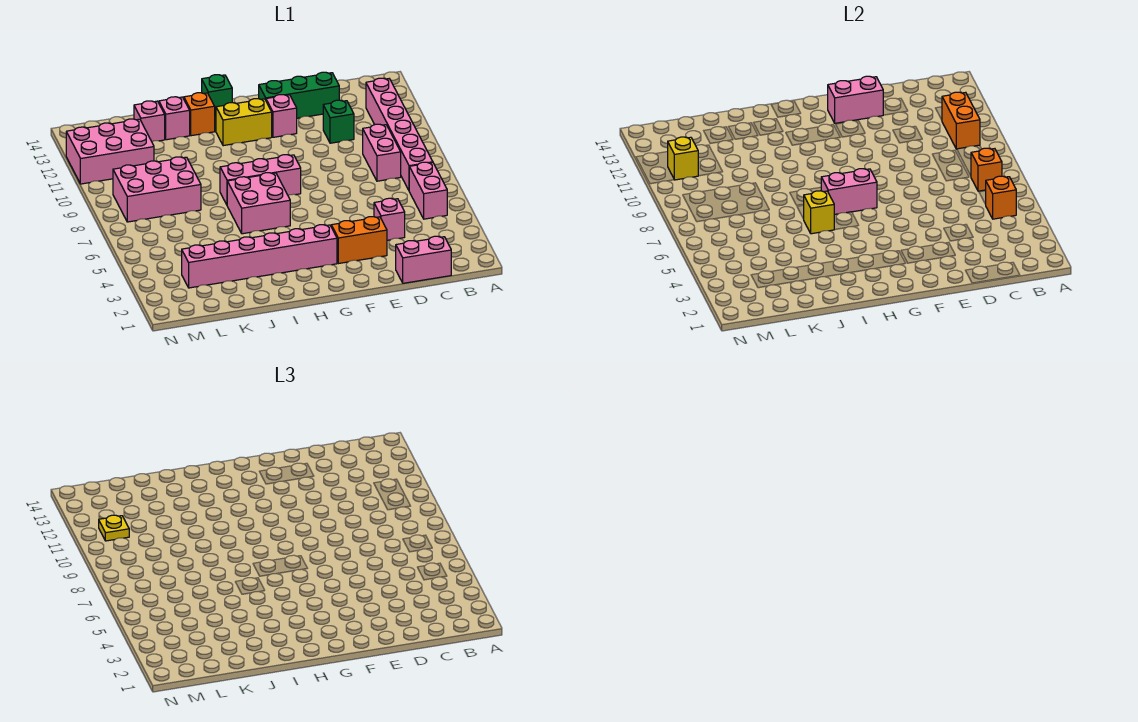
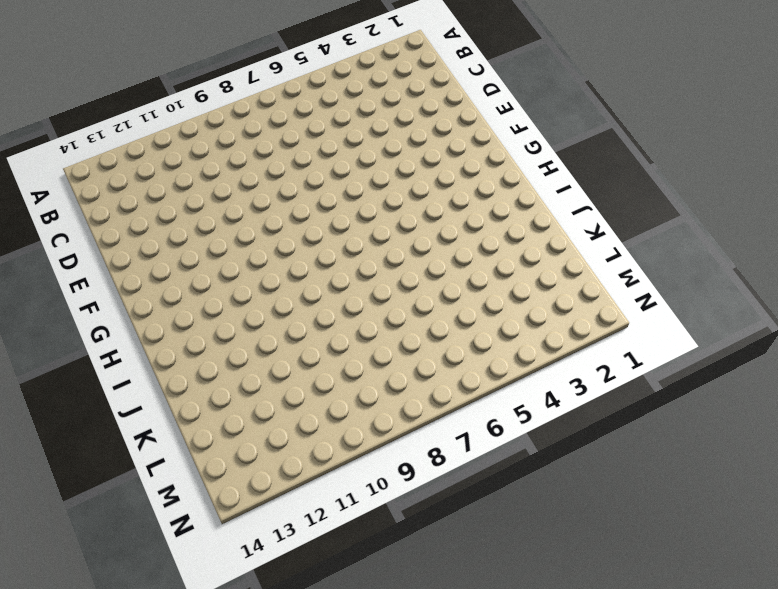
none -> pink brick B5:B6 level 1
none -> pink brick B7:B12 level 1
none -> pink brick C1:D1 level 1

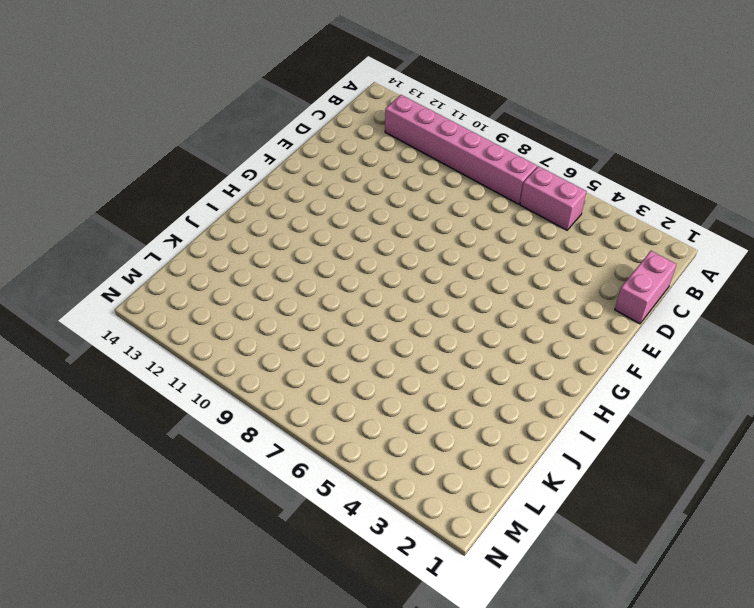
none -> pink brick C8:C9 level 1
none -> pink brick D4 level 1
none -> green brick D11 level 1

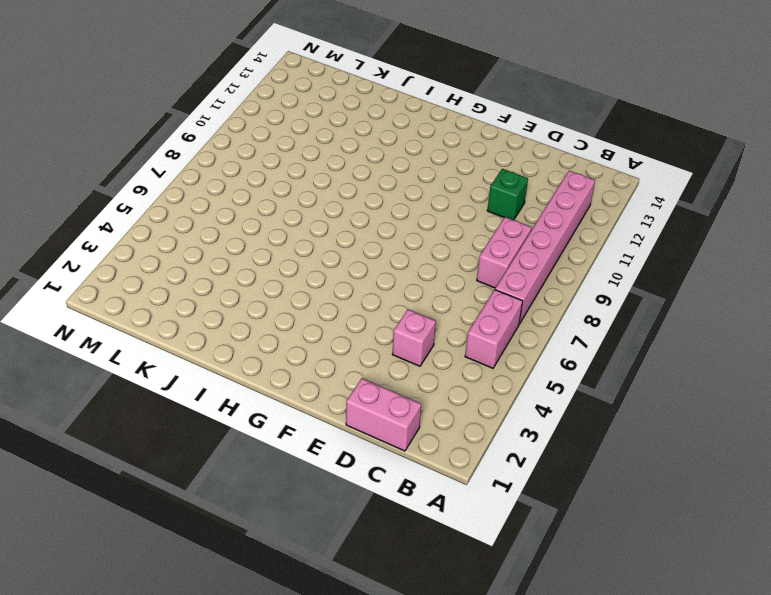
none -> green brick D13:F13 level 1
none -> orange brick E3:F3 level 1
none -> pink brick F12 level 1

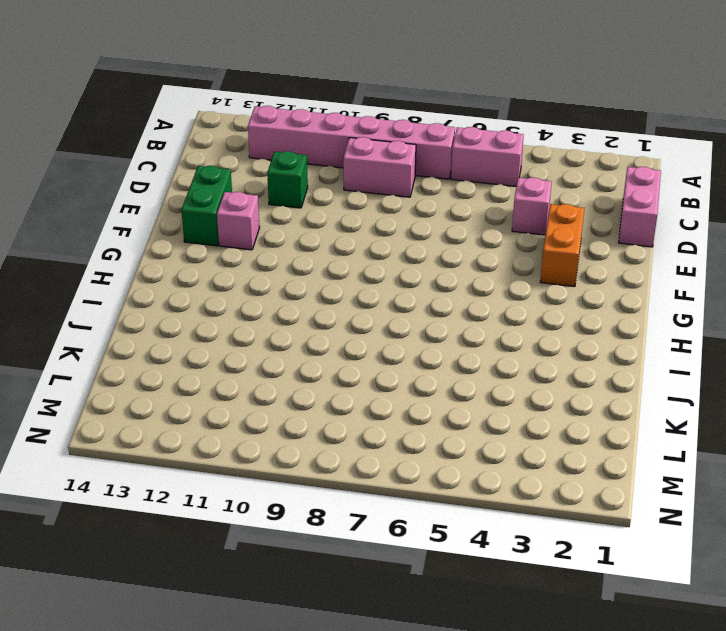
green brick E13:F13 level 1 -> green brick D13:F13 level 1
none -> pink brick G3:L3 level 1
none -> pink brick G8:I8 level 1
none -> yellow brick G12:H12 level 1

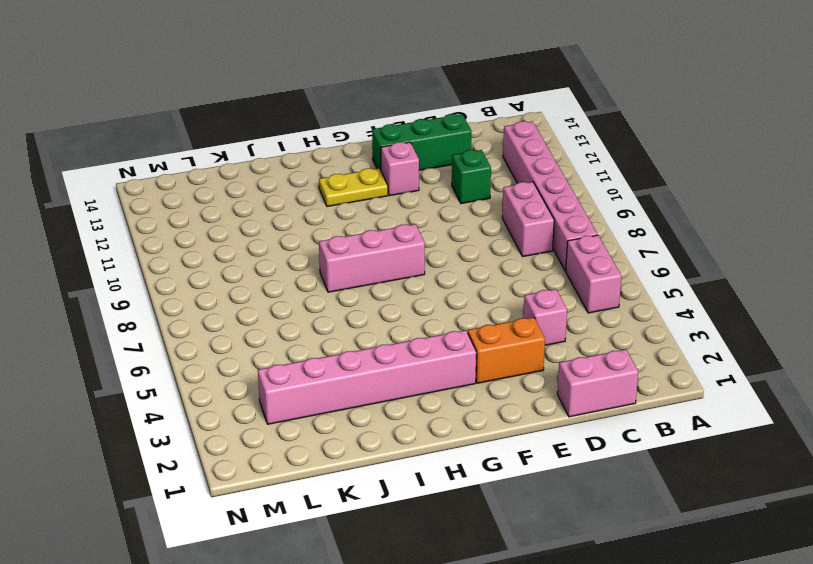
yellow plate G12:H12 level 1 -> yellow brick G12:H12 level 1
none -> pink brick H6:I7 level 1
none -> green brick H14 level 1
none -> orange brick I13 level 1

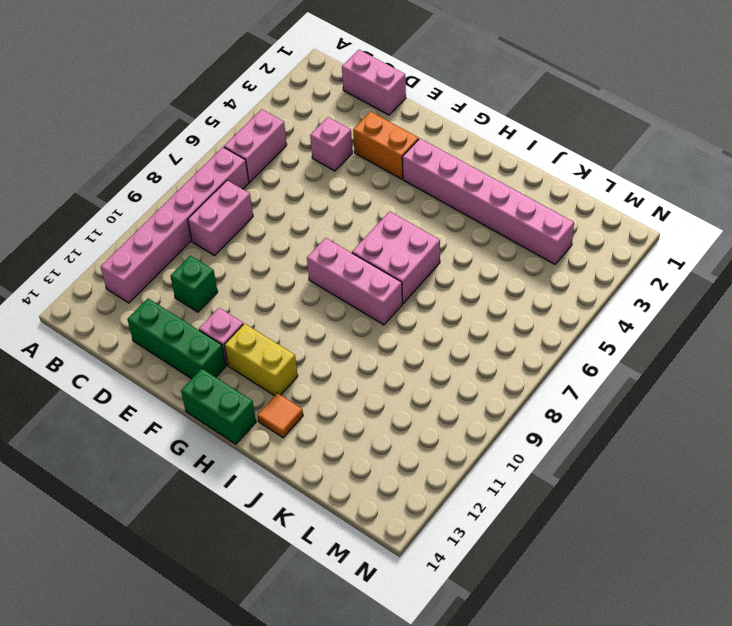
green brick G14:H14 level 1 -> green brick H14 level 1
orange tile I13 level 1 -> orange brick I13 level 1
none -> pink brick J13 level 1
none -> pink brick K8:M9 level 1
none -> pink brick K13 level 1

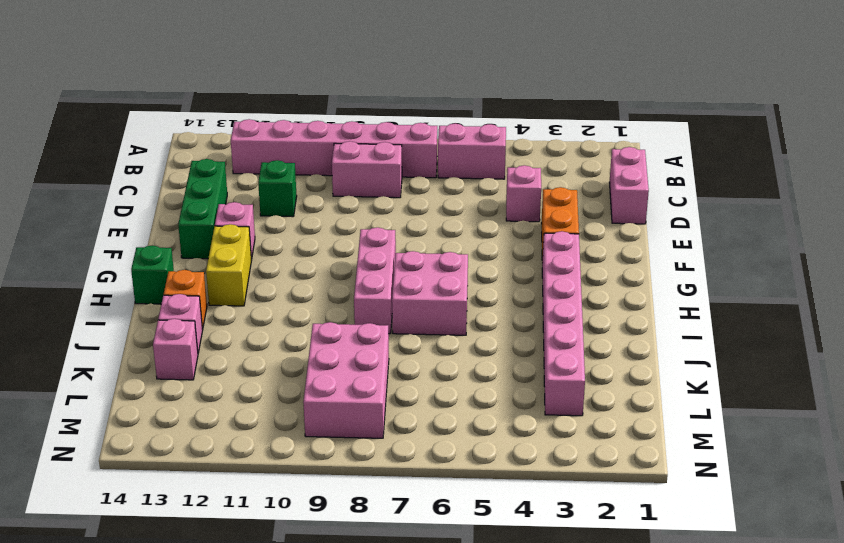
none -> pink brick L11:N12 level 1
none -> orange brick B5 level 2
none -> orange brick B7 level 2

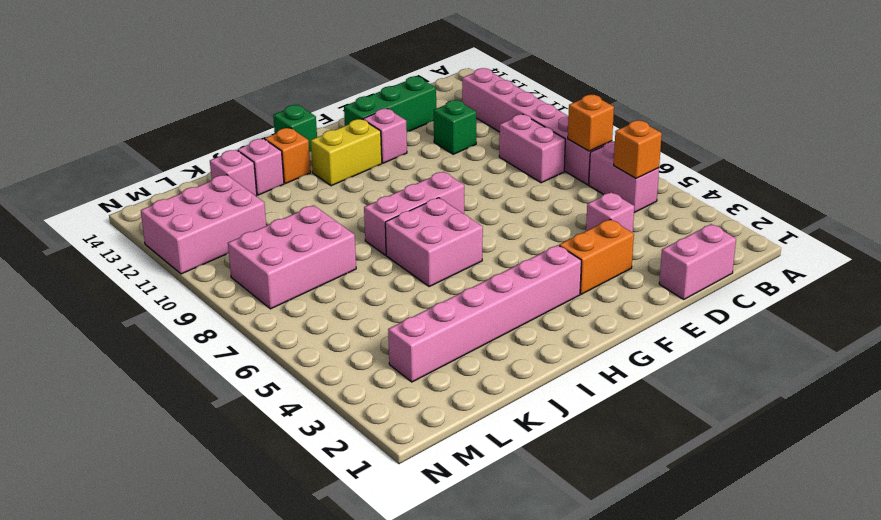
none -> orange brick B10:B11 level 2
none -> pink brick E13:F13 level 2
none -> pink brick G7:H7 level 2

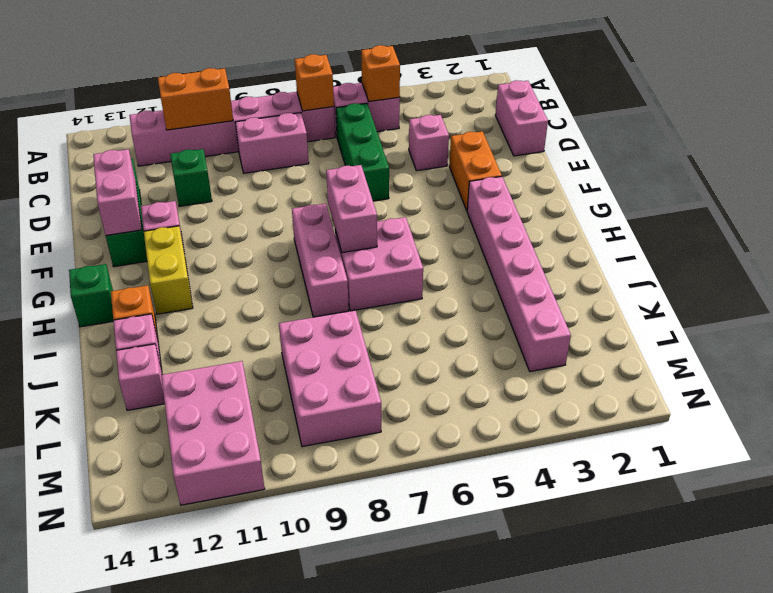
green brick C6:E6 level 1 -> none
none -> yellow brick I6 level 2
none -> yellow brick M11 level 2
none -> yellow plate M11 level 3

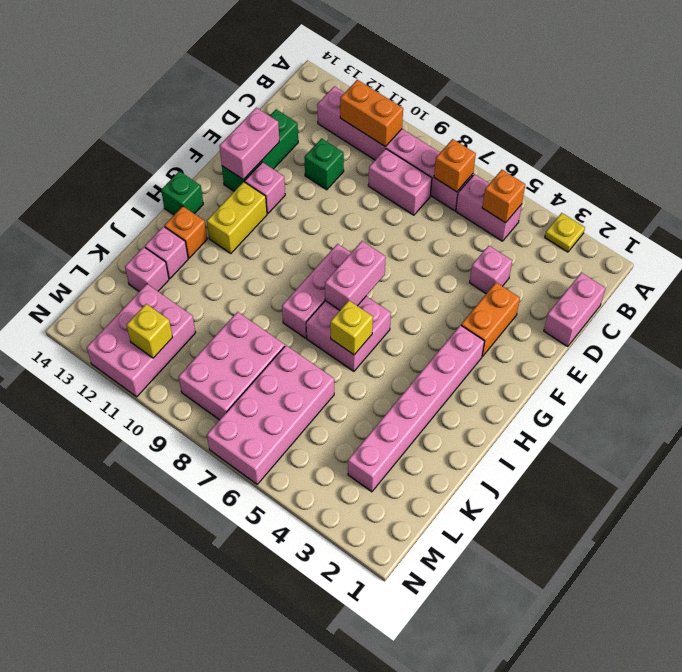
yellow plate A3 level 1 -> yellow plate M11 level 3
pink brick K6:N7 level 1 -> none

